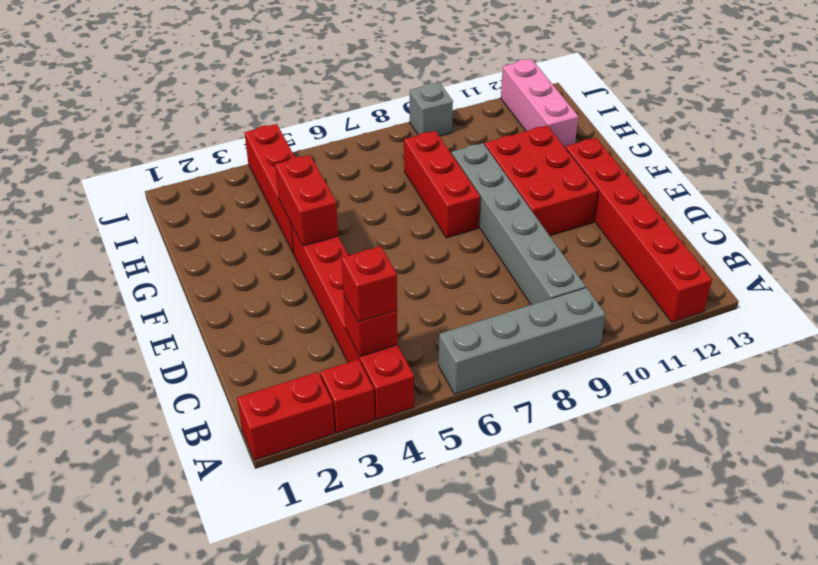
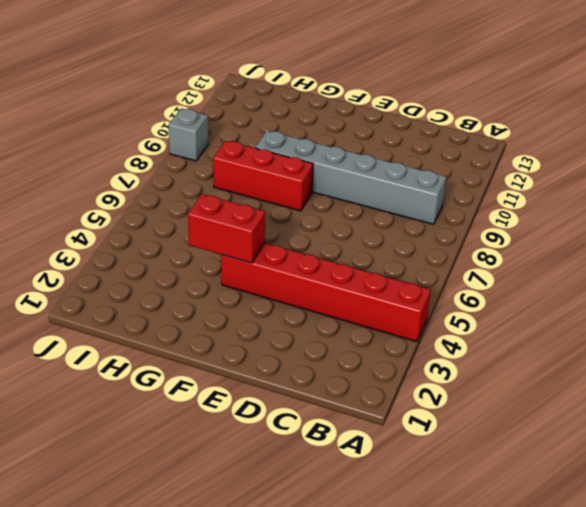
none -> red brick A1:A2 level 1
none -> red brick A3 level 1
none -> grey brick A6:A9 level 1

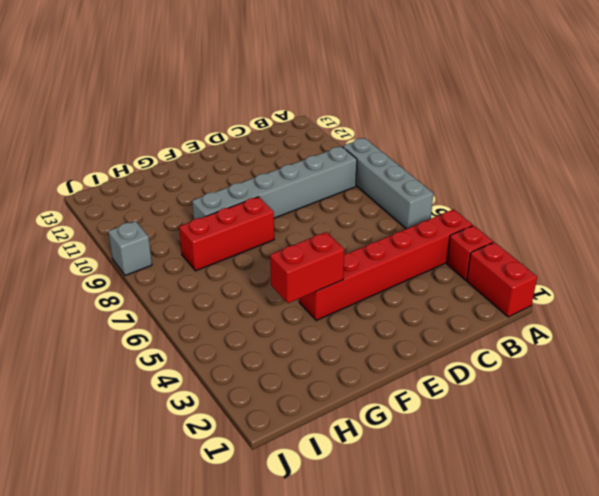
none -> red brick A12:F12 level 1
none -> red brick E10:G11 level 1
none -> red brick G4:J4 level 1

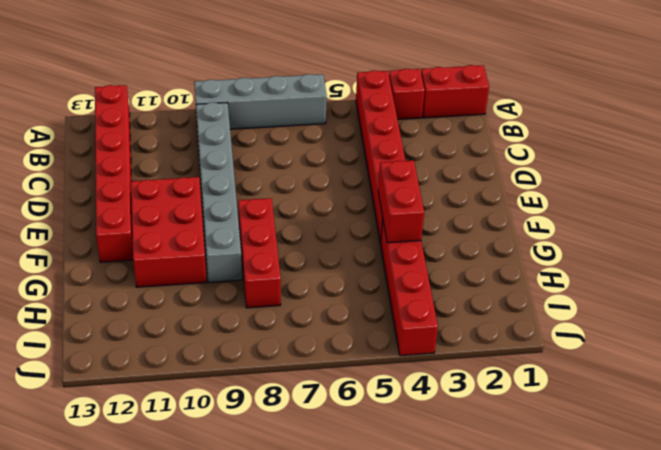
none -> pink brick H12:J12 level 1
none -> grey brick J9 level 1
none -> red brick B4 level 2

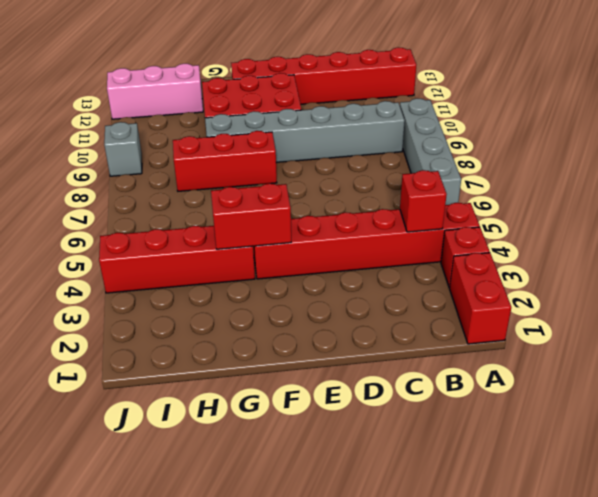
none -> red brick B4 level 3

